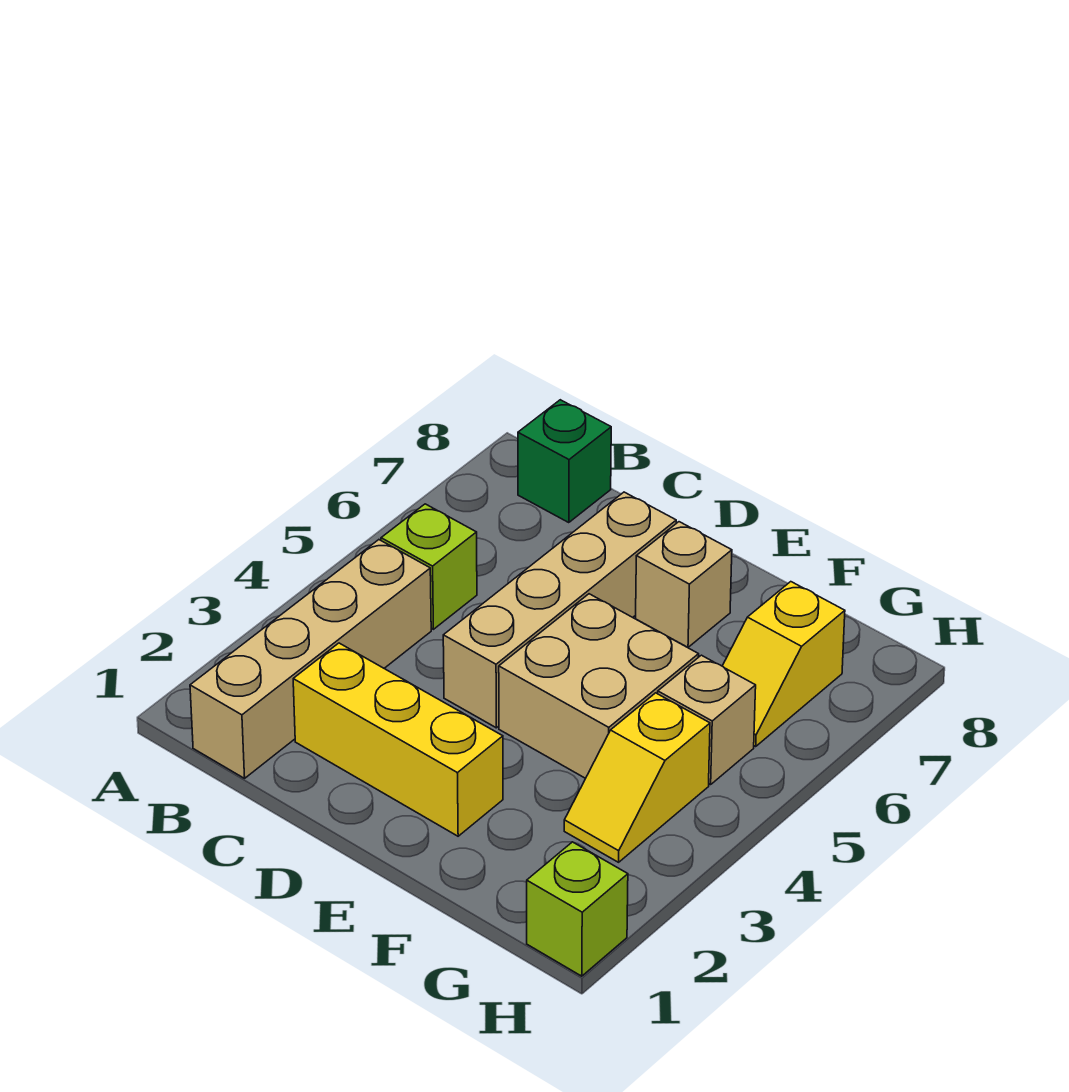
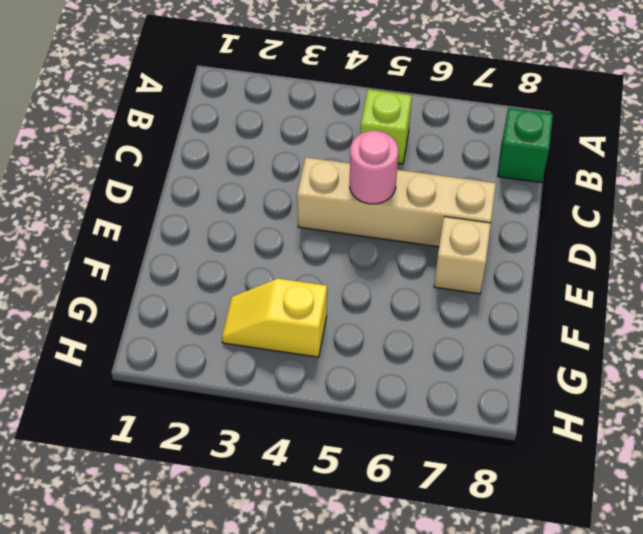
pink round brick D5 level 2 -> none
none -> tan brick B1:B4 level 1
none -> yellow brick C2:E2 level 1

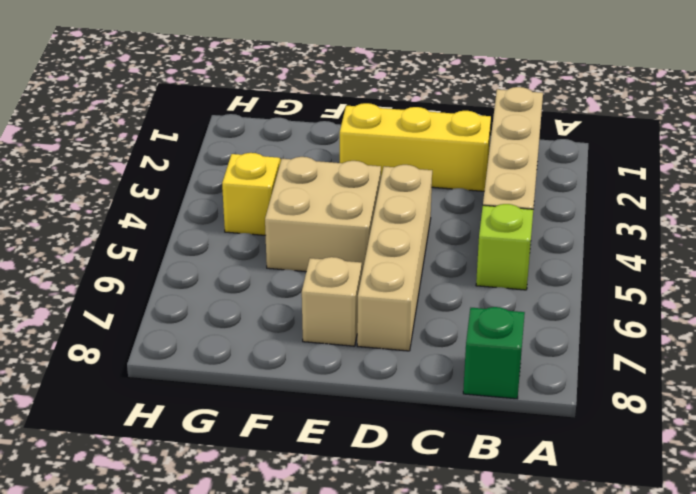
none -> tan brick G5 level 1
none -> yellow slope G6:G7 level 1 top 7

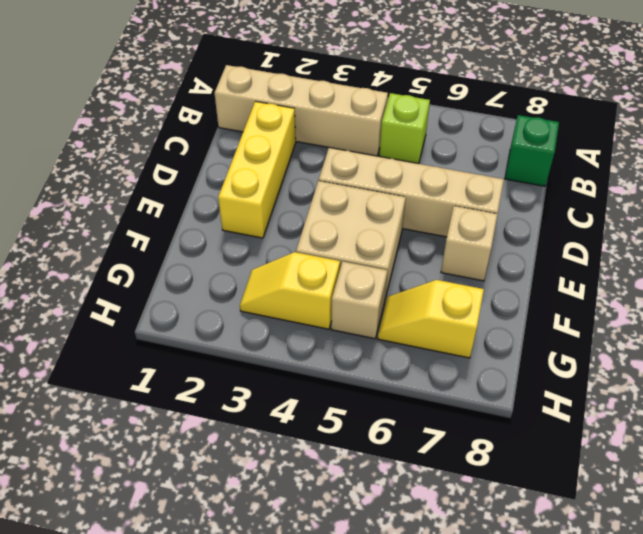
none -> lime brick H1 level 1

